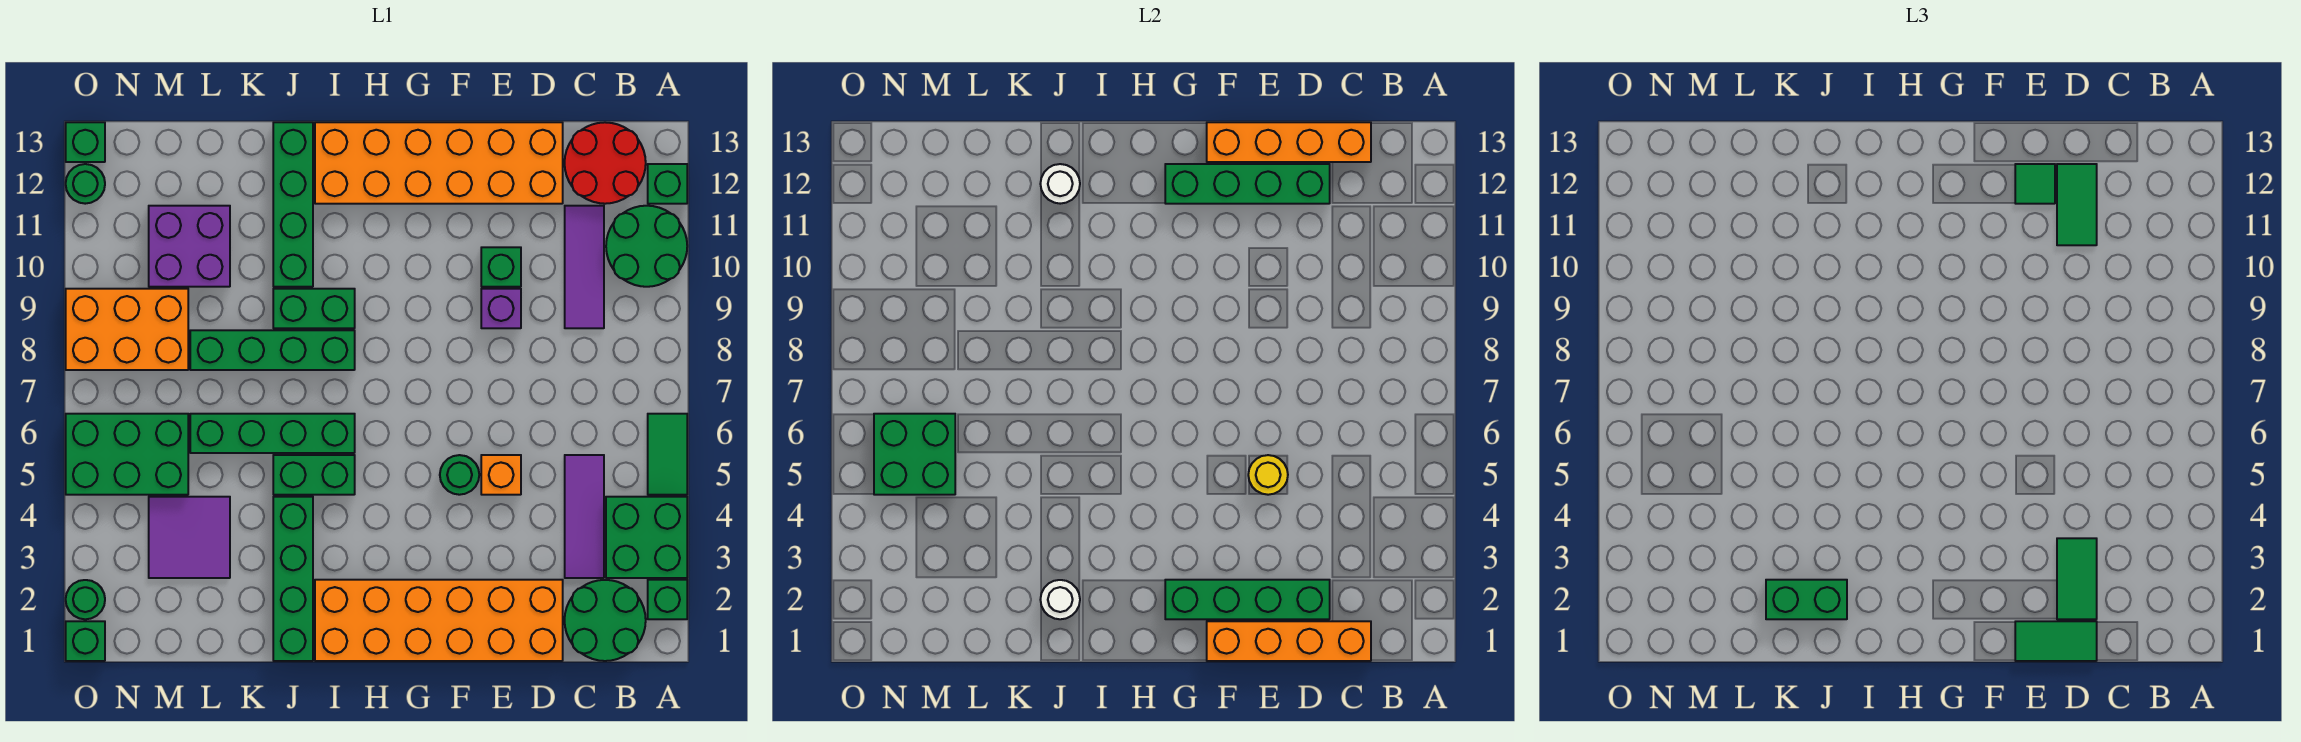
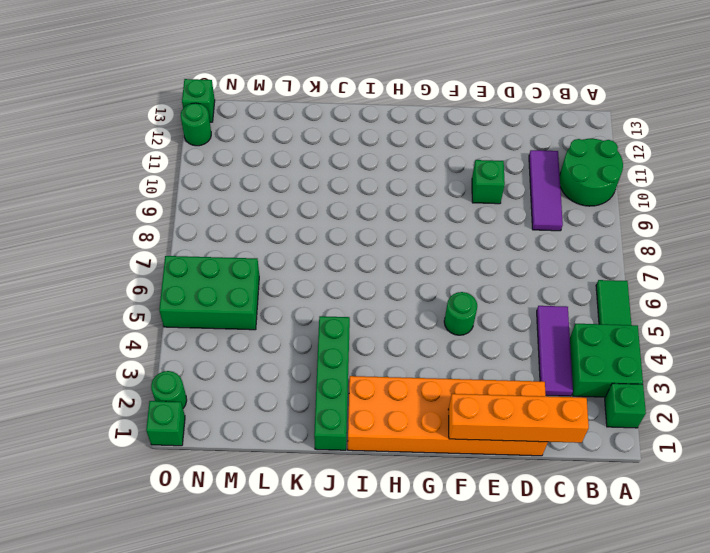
none -> green brick A12 level 1
none -> green round brick B1:C2 level 1
none -> red round brick B12:C13 level 1
none -> orange brick D12:I13 level 1

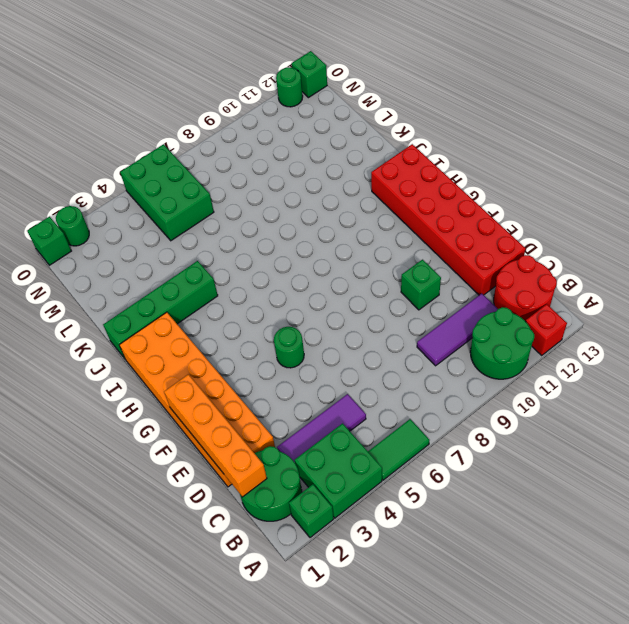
red brick A12 level 1 -> green brick A12 level 1
red brick D12:I13 level 1 -> orange brick D12:I13 level 1
none -> orange brick E5 level 1
none -> purple brick E9 level 1
none -> green brick I5:J5 level 1
none -> green brick I6:L6 level 1

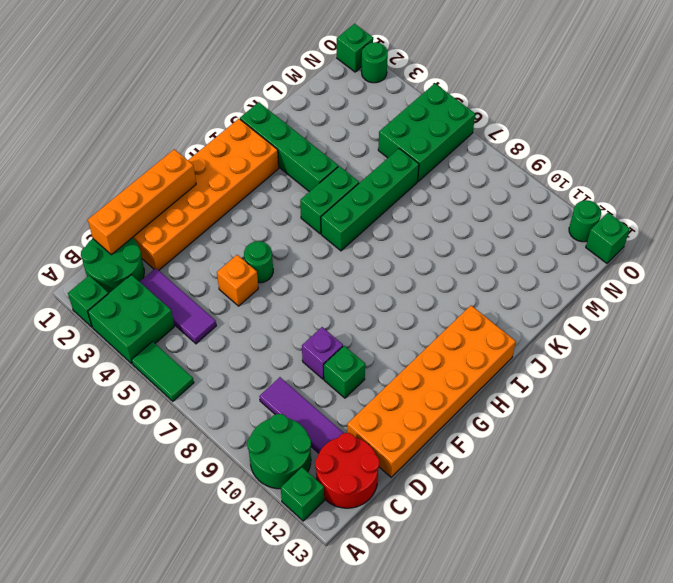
none -> green brick I8:L8 level 1
none -> green brick I9:J9 level 1
none -> green brick J10:J13 level 1
none -> purple tile L3:M4 level 1

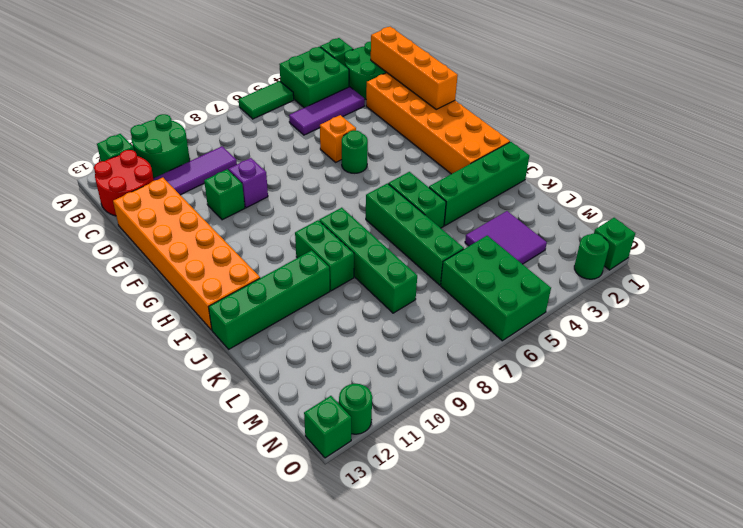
none -> purple brick L10:M11 level 1
none -> orange brick M8:O9 level 1
none -> orange brick C13:F13 level 2
none -> green brick D2:G2 level 2

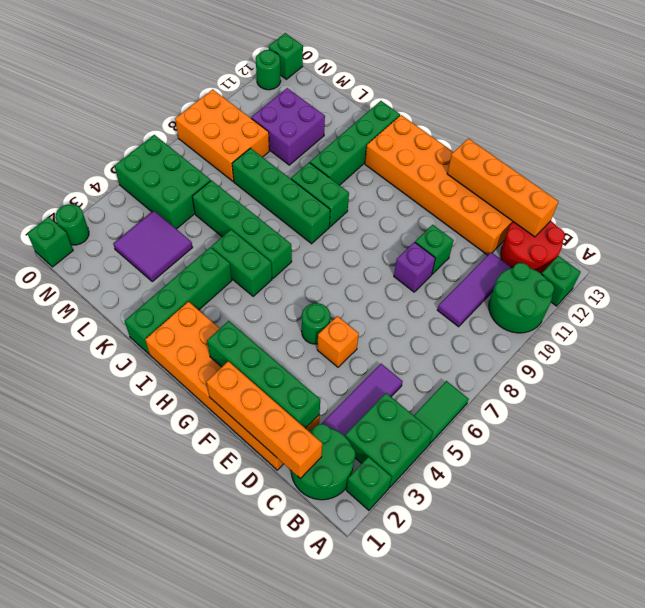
none -> green brick D12:G12 level 2
none -> yellow round brick E5 level 2
none -> white round brick J2 level 2
none -> white round brick J12 level 2

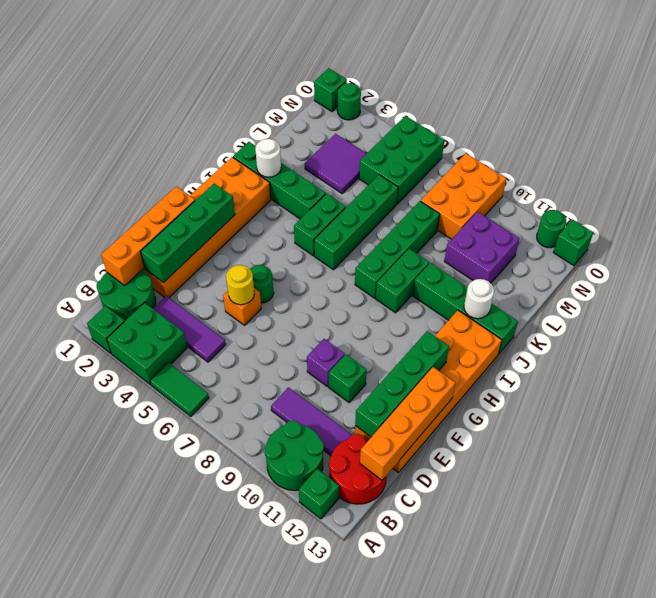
none -> green brick M5:N6 level 2
none -> green tile D1:E1 level 3
none -> green tile D2:D3 level 3
none -> green tile D11:D12 level 3

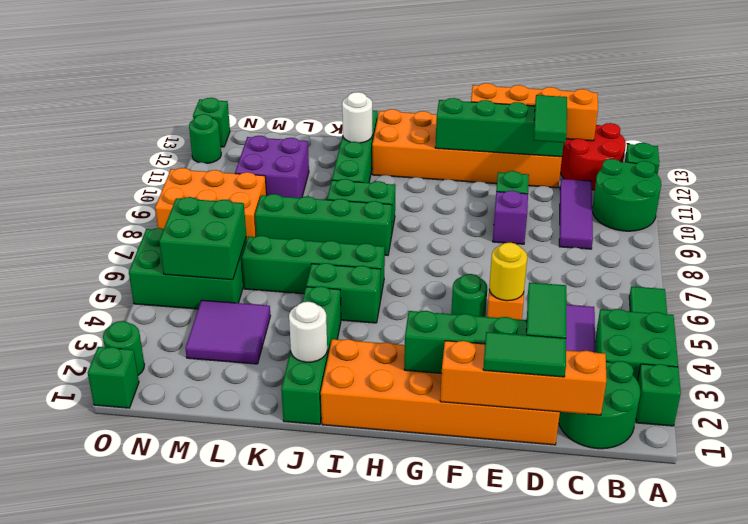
none -> green tile E12 level 3
none -> green brick J2:K2 level 3

